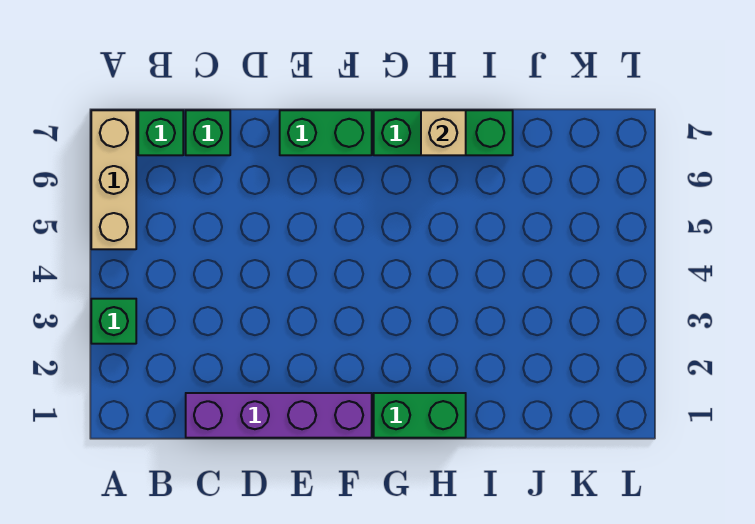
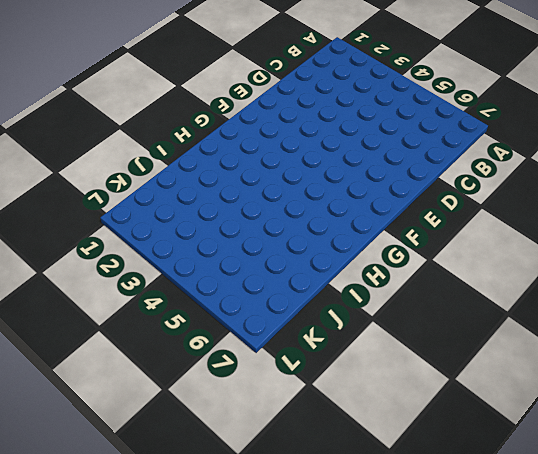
none -> green brick A3 level 1
none -> tan brick A5:A7 level 1

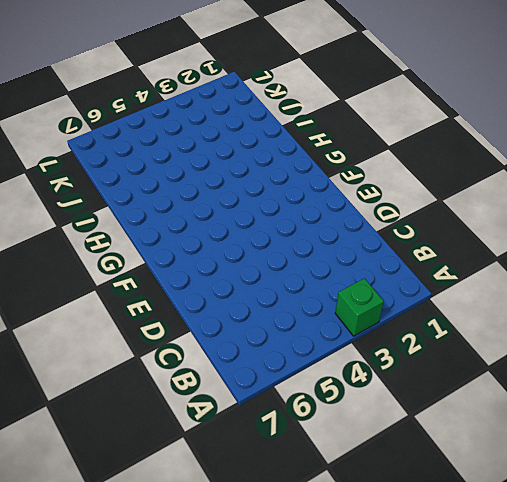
none -> tan brick A5:A7 level 1
none -> green brick B7 level 1

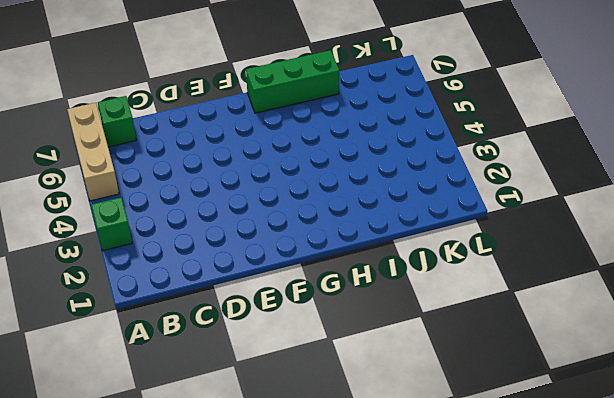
none -> purple brick C1:F1 level 1
none -> green brick C7 level 1

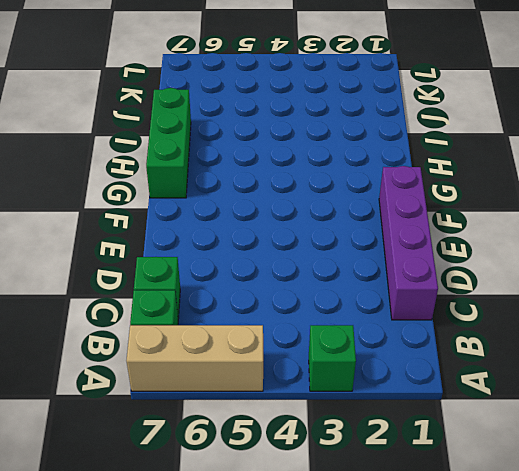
none -> green brick E7:F7 level 1
none -> green brick G1:H1 level 1

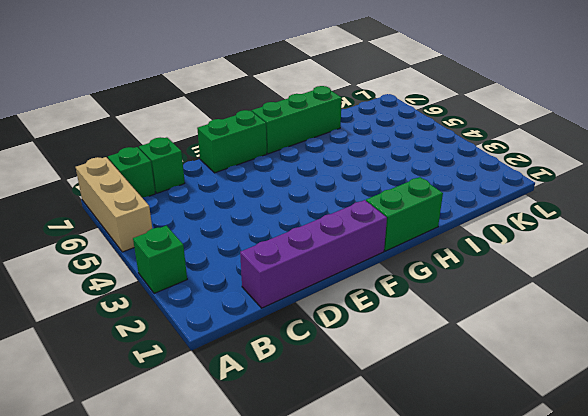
none -> tan brick H7 level 2

